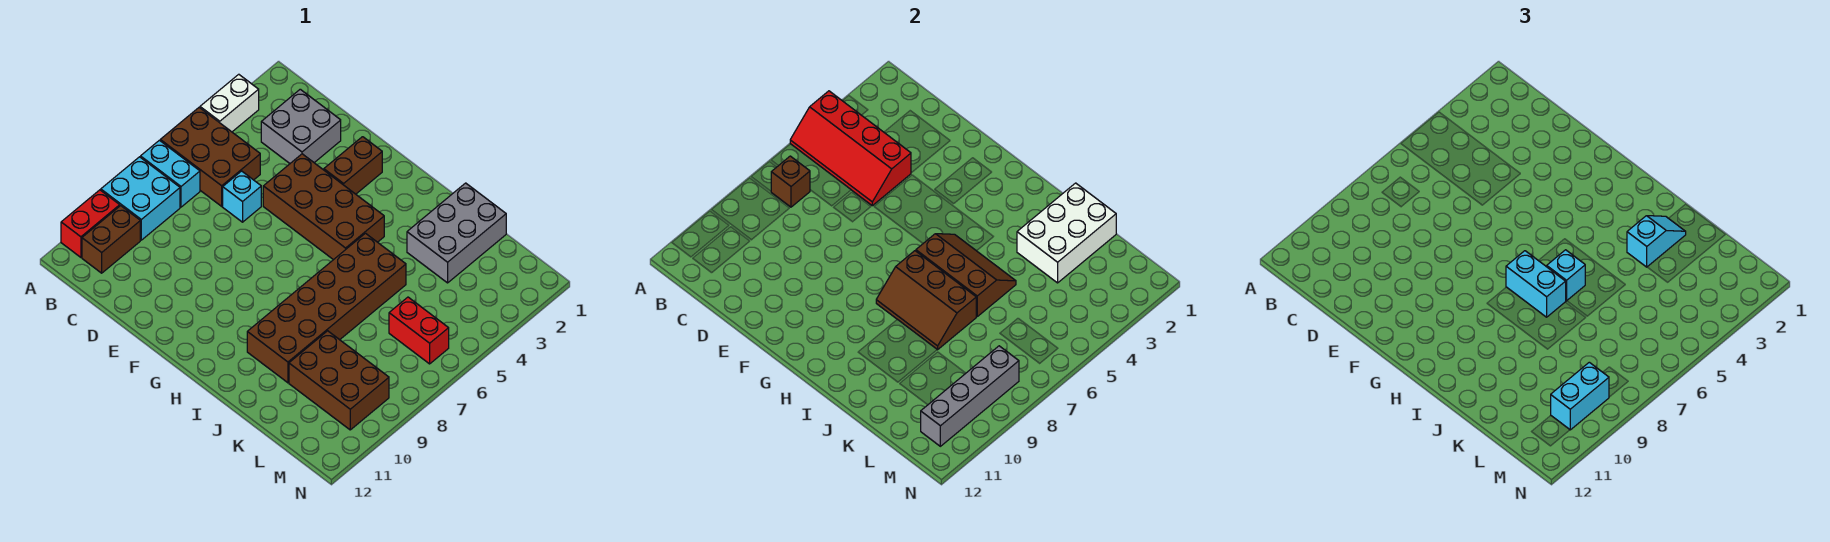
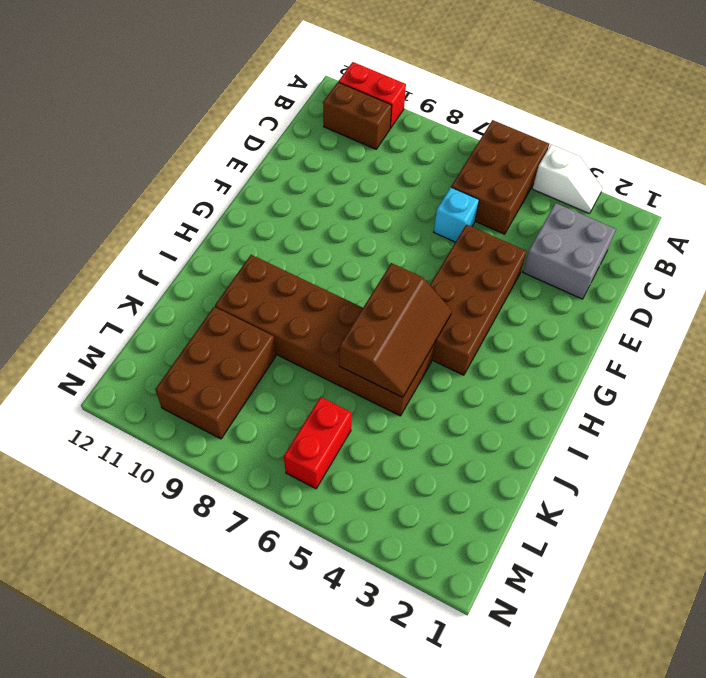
white slope A3:A4 level 1 top 4 -> white brick A3:A4 level 1
none -> cyan brick A7:B7 level 1
none -> cyan brick A8:B9 level 1
none -> brown brick F2:F3 level 1

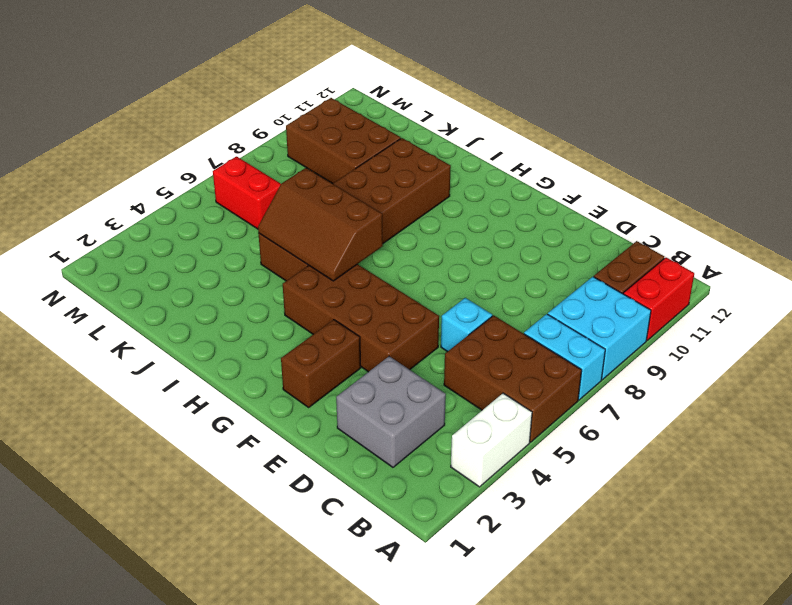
none -> grey brick J1:K3 level 1
none -> red slope A4:D5 level 2 top 4
none -> brown brick B7 level 2

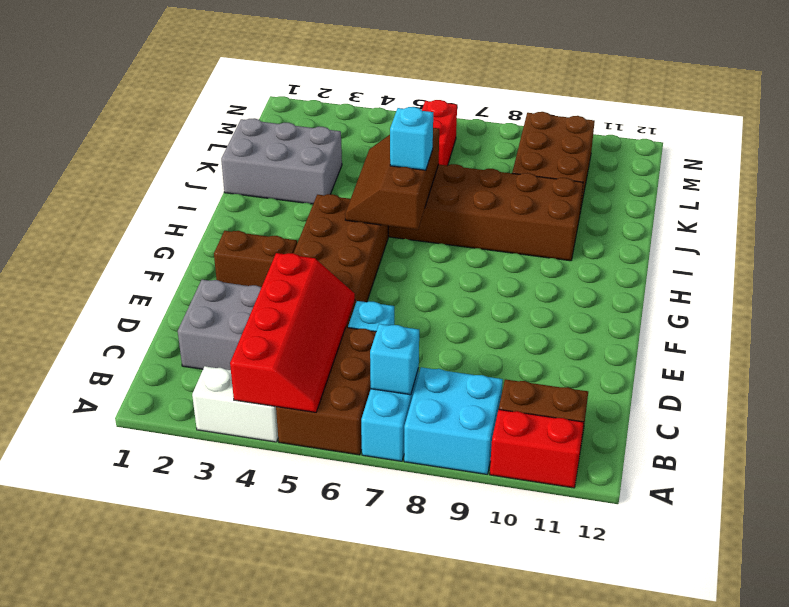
cyan brick B7 level 2 -> brown brick B7 level 2
none -> brown slope H7:J8 level 2 top 7
none -> white brick J1:K3 level 2
none -> grey brick M8:M11 level 2

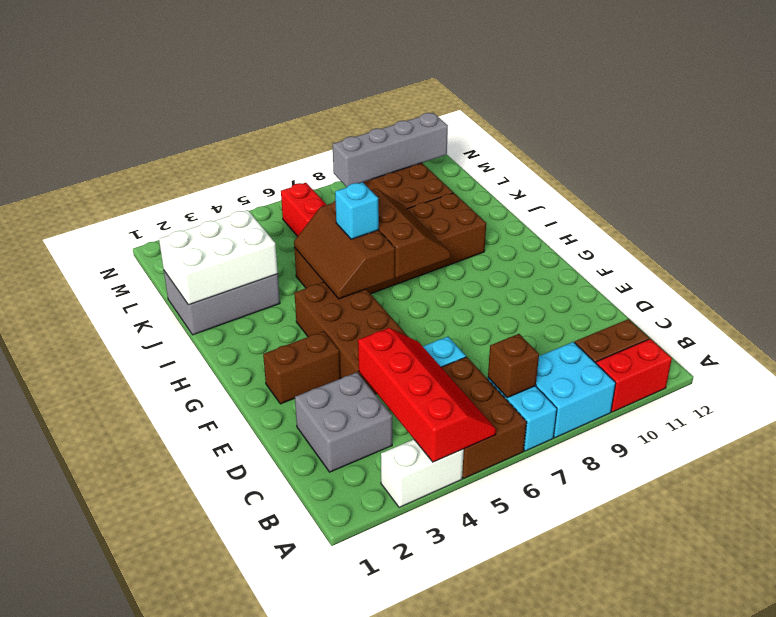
none -> cyan brick H7:I7 level 3
none -> cyan slope J2:J3 level 3 top 3
none -> cyan brick M9:M10 level 3

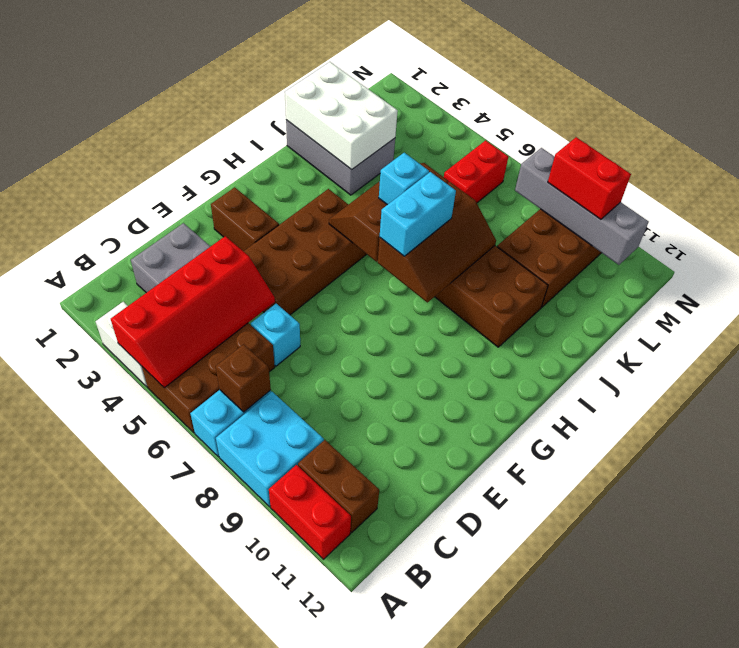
red brick M9:M10 level 3 -> cyan brick M9:M10 level 3
none -> cyan slope J2:J3 level 3 top 3

